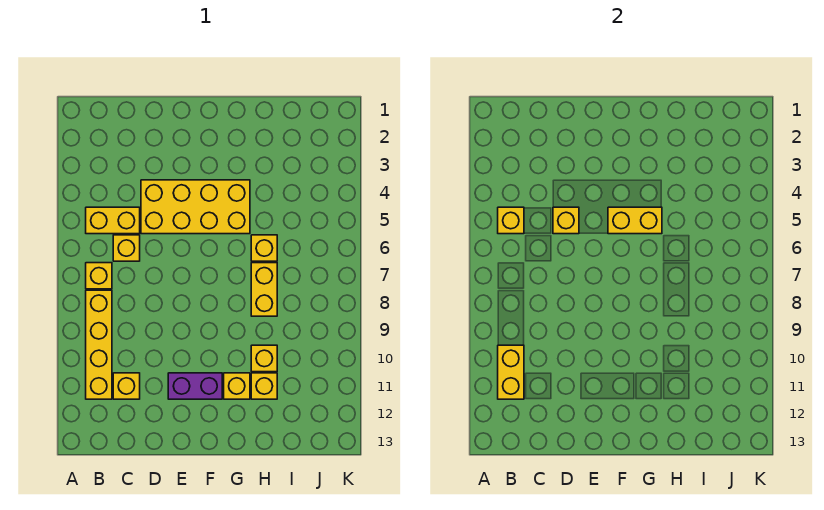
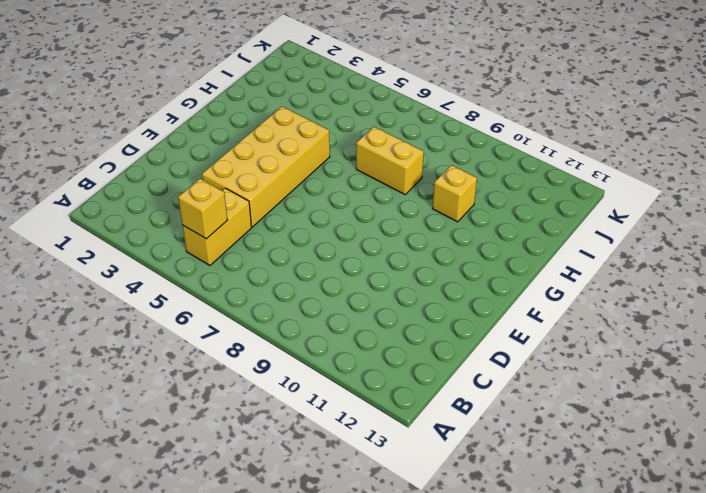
none -> yellow brick B7 level 1
none -> yellow brick B8:B11 level 1
none -> yellow brick C6 level 1

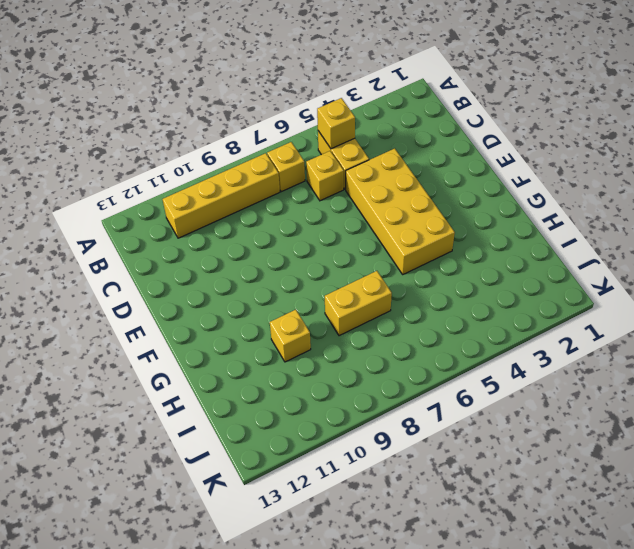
none -> yellow brick C11 level 1
none -> purple brick E11:F11 level 1
none -> yellow brick G11 level 1

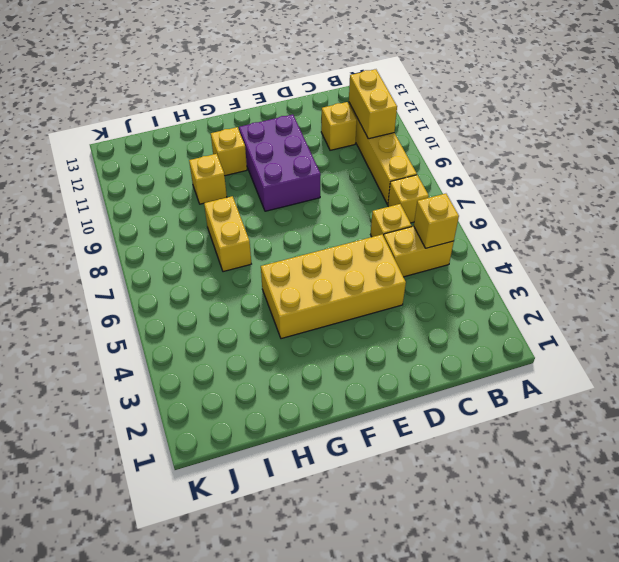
purple brick E9:F11 level 1 -> purple brick E11:F11 level 1
none -> yellow brick H6 level 1
none -> yellow brick H11 level 1
none -> yellow brick D5 level 2

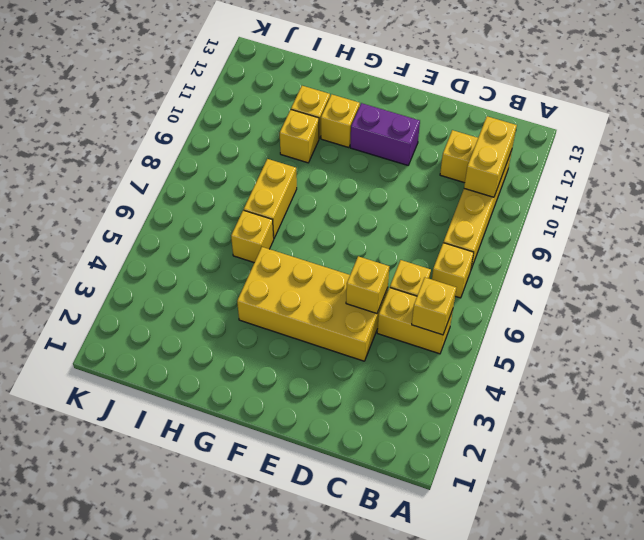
none -> yellow brick F5:G5 level 2

